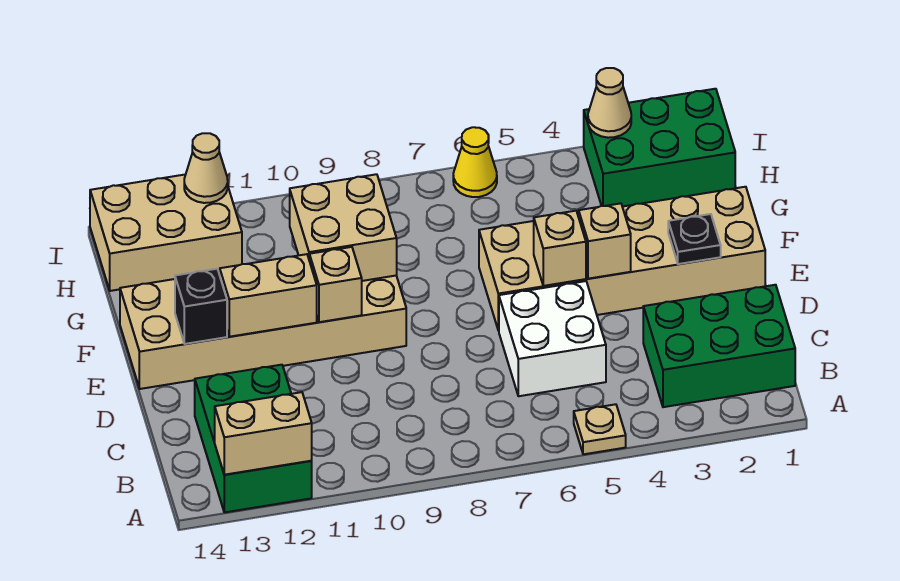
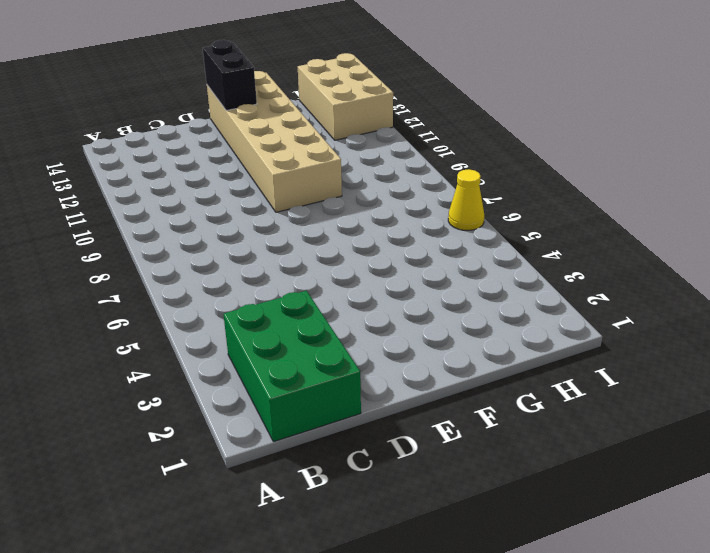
black brick E13:E14 level 2 -> black brick E13 level 2
none -> tan plate A5 level 1
none -> green brick A12:C13 level 1
none -> white brick C5:D6 level 1

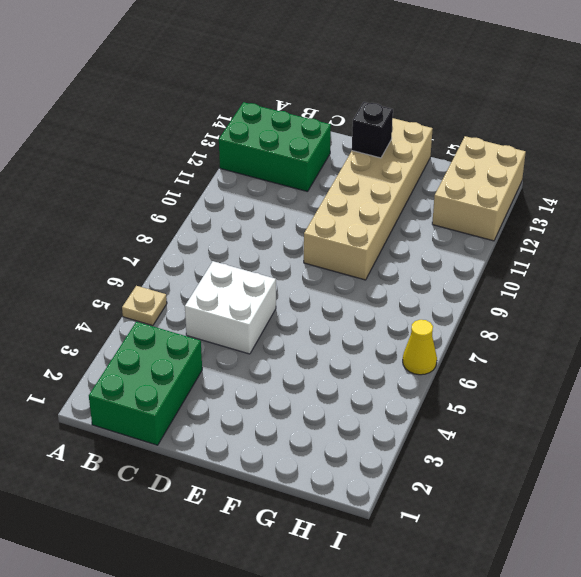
none -> tan brick E1:F6 level 1
none -> green brick H1:I3 level 1
none -> tan brick A12:A13 level 2

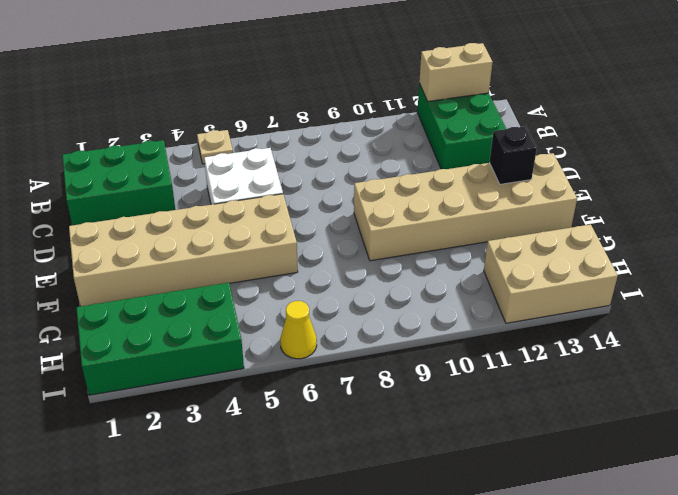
green brick H1:I4 level 1 -> green brick H1:I3 level 1
none -> black plate E2 level 2
none -> tan brick E4 level 2
none -> tan brick E5 level 2

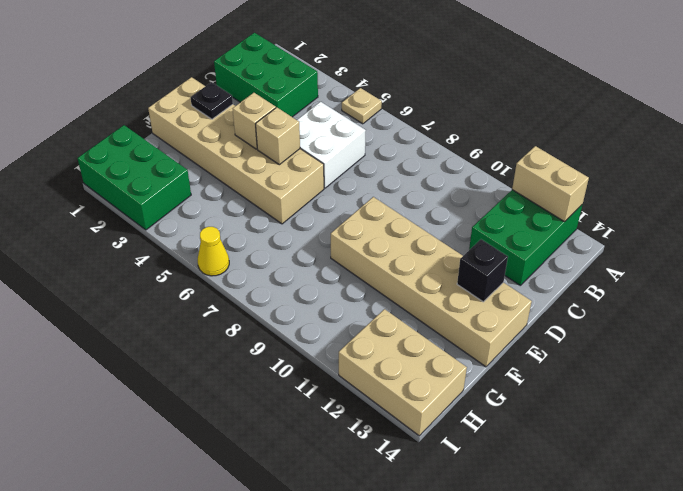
none -> tan brick E10 level 2
none -> tan brick E11:E12 level 2
none -> tan brick F9:G10 level 2

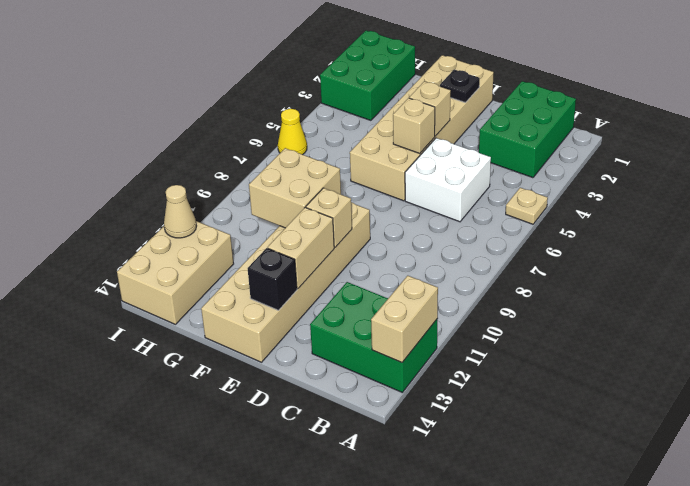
none -> tan cone I3 level 2

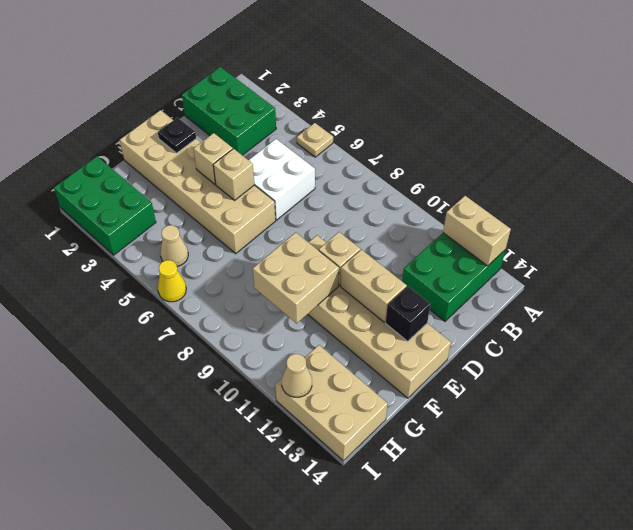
tan cone H5 level 1 -> tan cone I3 level 2

